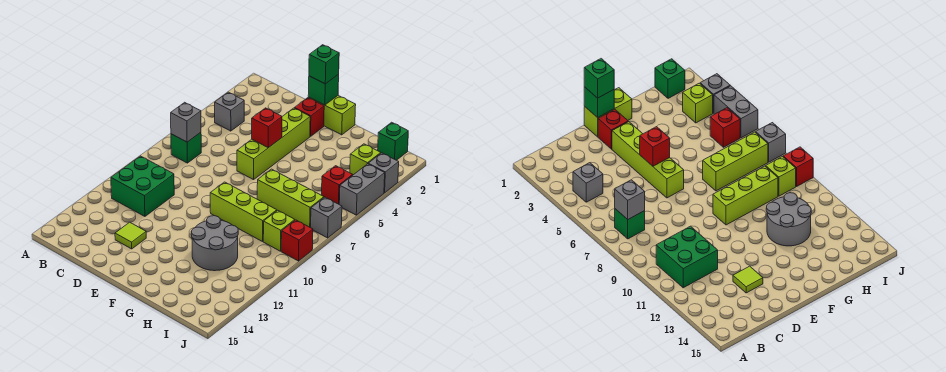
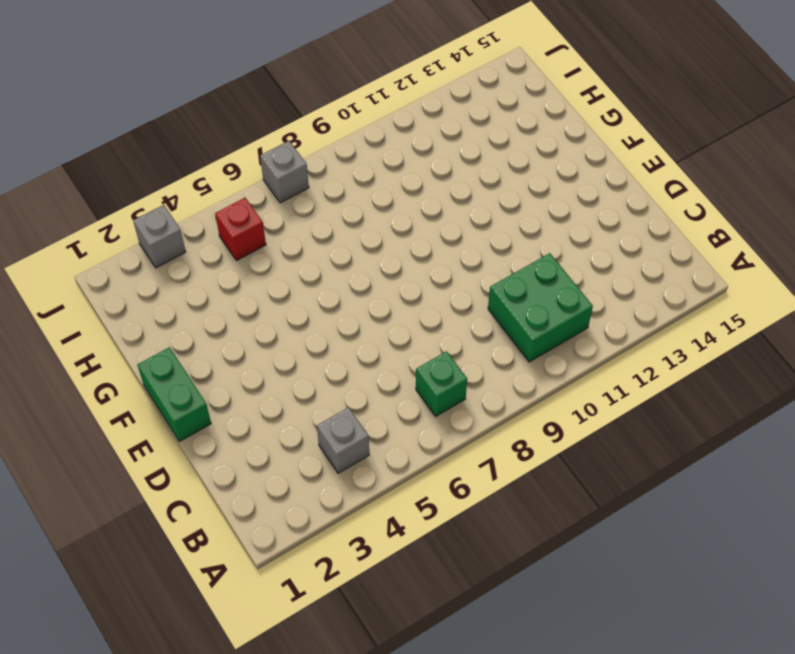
green brick E1:F1 level 1 -> lime brick E1:F1 level 1
none -> lime tile D13 level 1
none -> red brick E2 level 1
none -> lime brick E3:E6 level 1

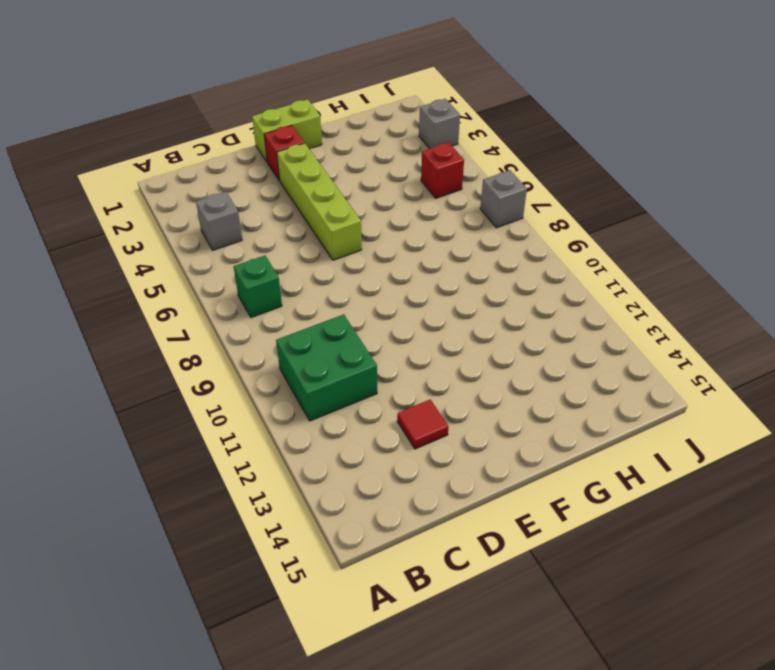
red tile D13 level 1 -> lime tile D13 level 1
none -> lime brick F9:H9 level 1
none -> lime brick G7:I7 level 1
none -> grey round brick G11:H12 level 1

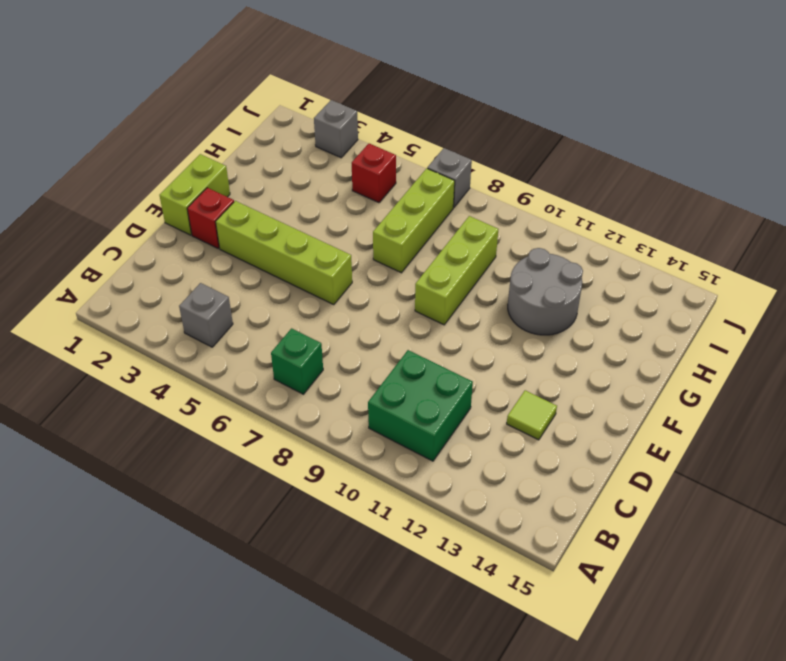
none -> green brick I1 level 1
none -> lime brick I3 level 1
none -> lime brick I9 level 1

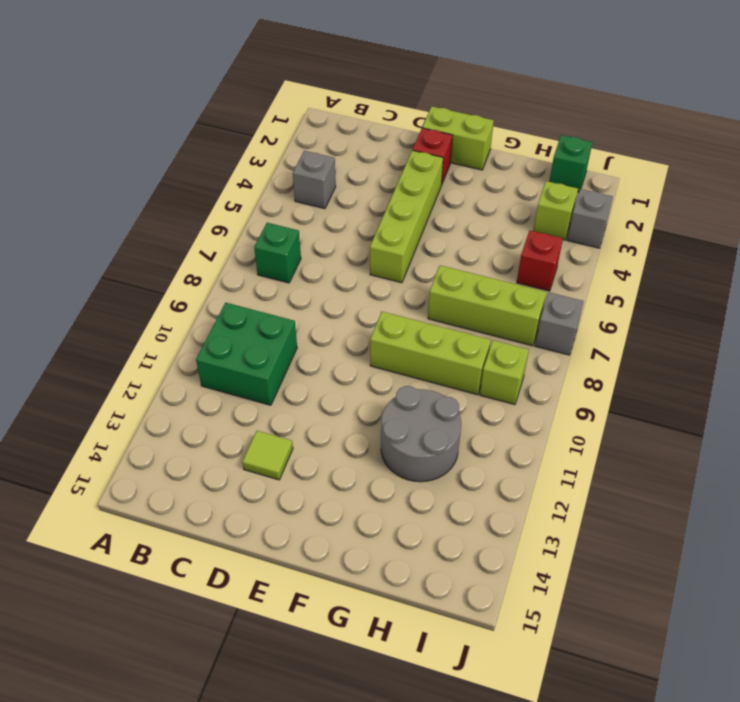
none -> grey brick J4:J5 level 1
none -> red brick J9 level 1
none -> grey brick B7 level 2

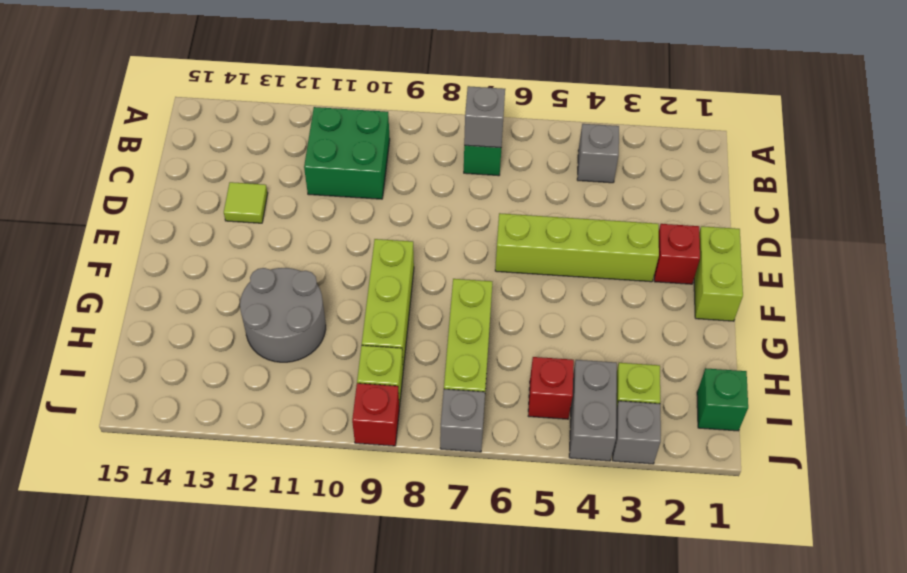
grey brick I4:J4 level 1 -> grey brick J4:J5 level 1
none -> green brick E1 level 2
none -> red brick E5 level 2
none -> green brick E1 level 3

